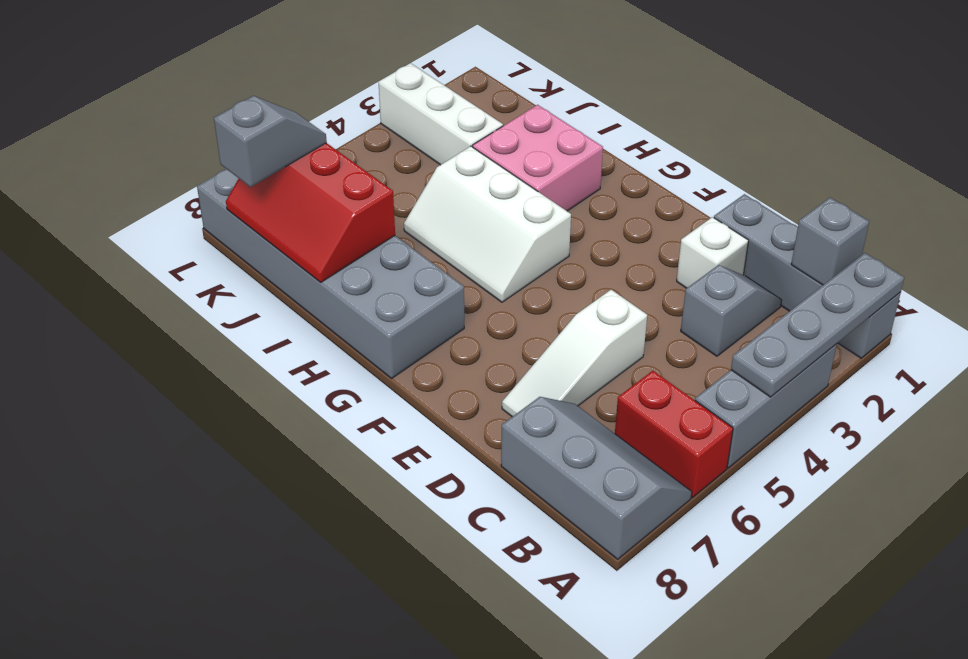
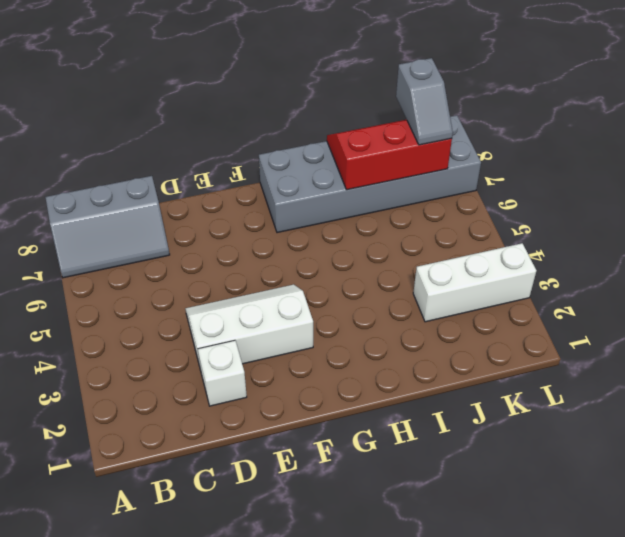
white slope D3:F4 level 1 top 3 -> white slope G4:I5 level 1 top 4
none -> grey brick A1:D1 level 1
none -> grey brick A3:A5 level 1
none -> red brick A6:B6 level 1

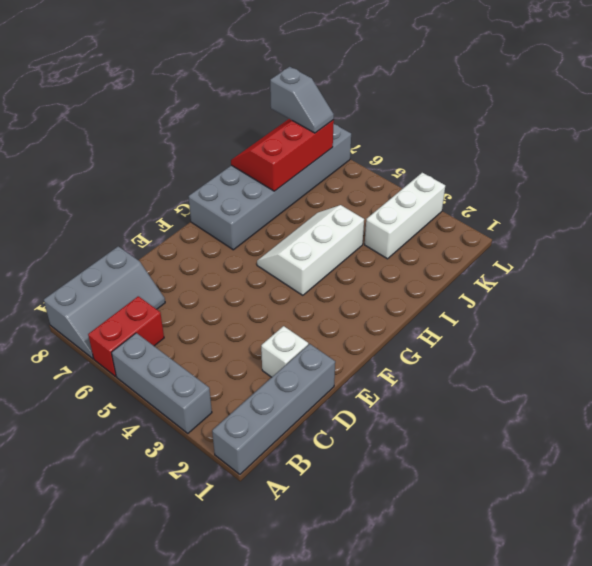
none -> grey slope C2:C3 level 1 top 3
none -> white slope D5:D7 level 1 top 5
none -> pink brick H2:I3 level 1

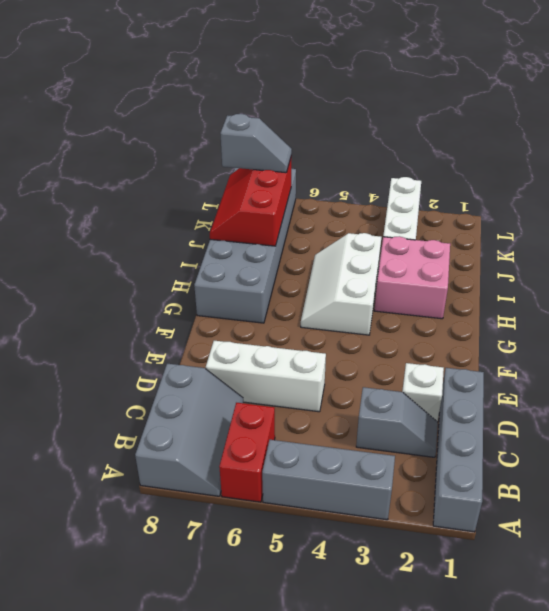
white brick D5:D7 level 1 -> white slope D5:D7 level 1 top 5
none -> grey plate A1:A4 level 2
none -> grey brick B1 level 2

